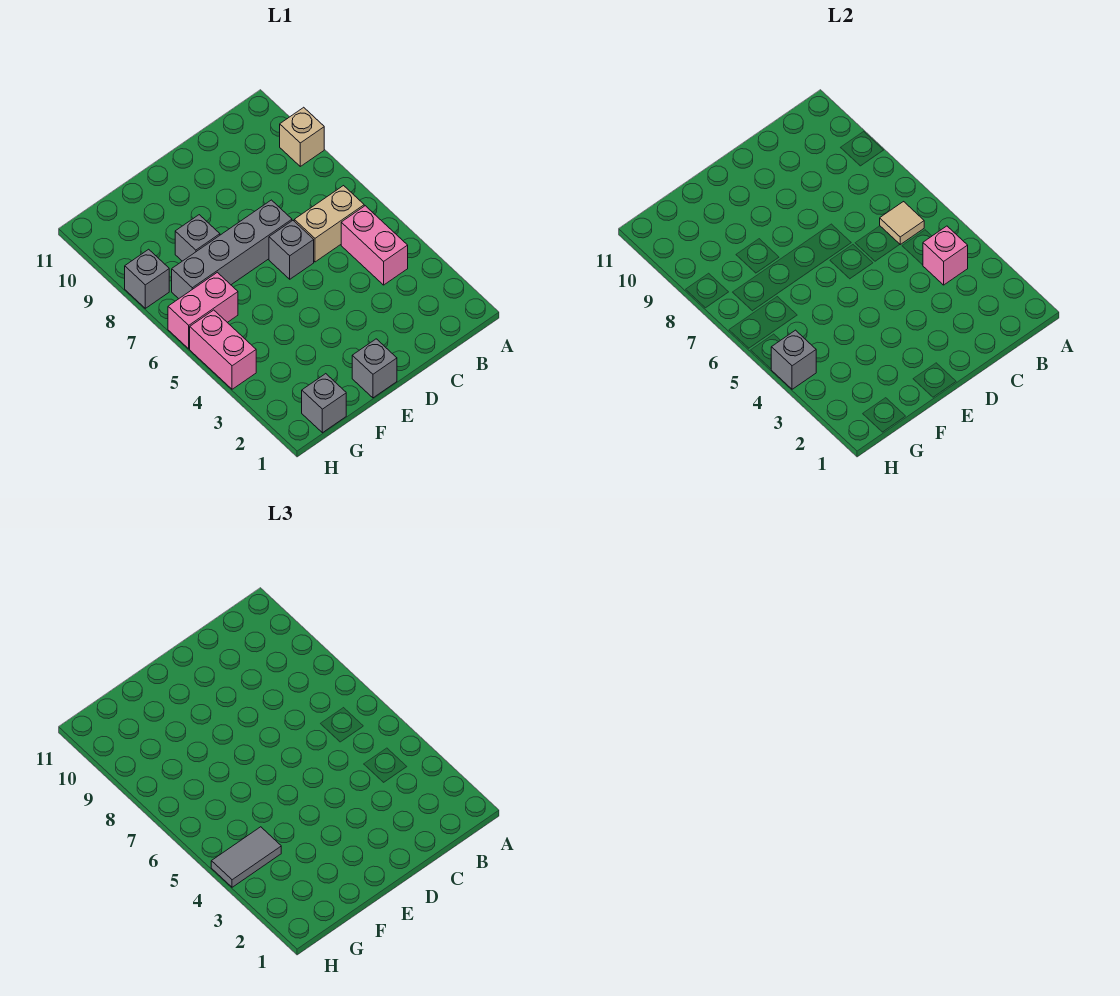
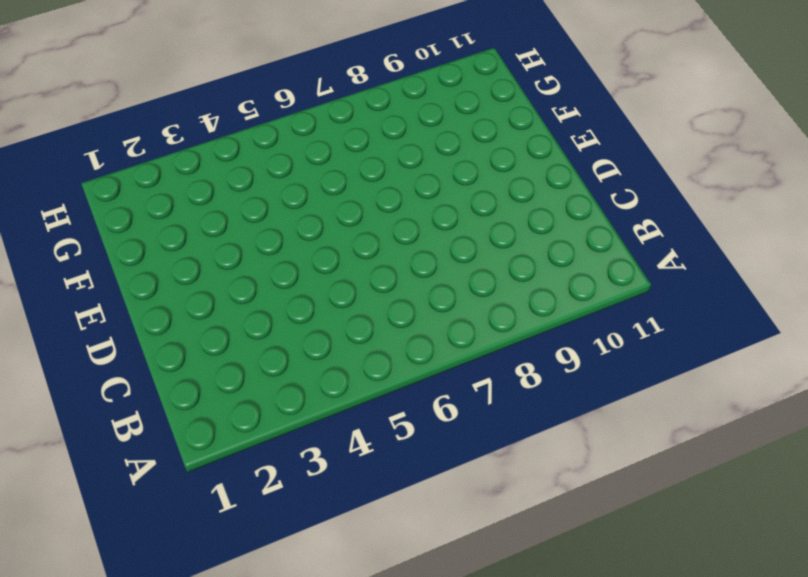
none -> tan brick A9 level 1
none -> pink brick B4:B5 level 1
none -> tan brick B6:C6 level 1

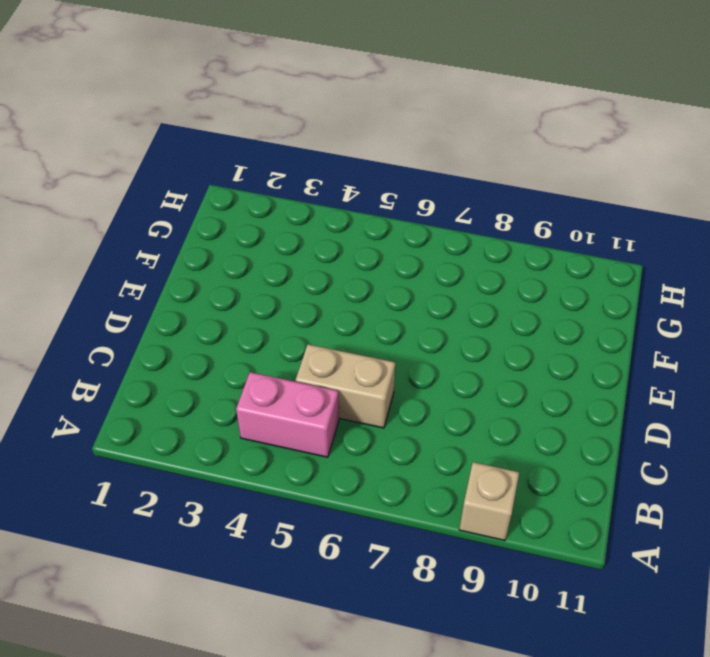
tan brick C5:C6 level 1 -> tan brick B6:C6 level 1
none -> grey brick D6 level 1
none -> grey brick D7:G7 level 1
none -> grey brick E1 level 1

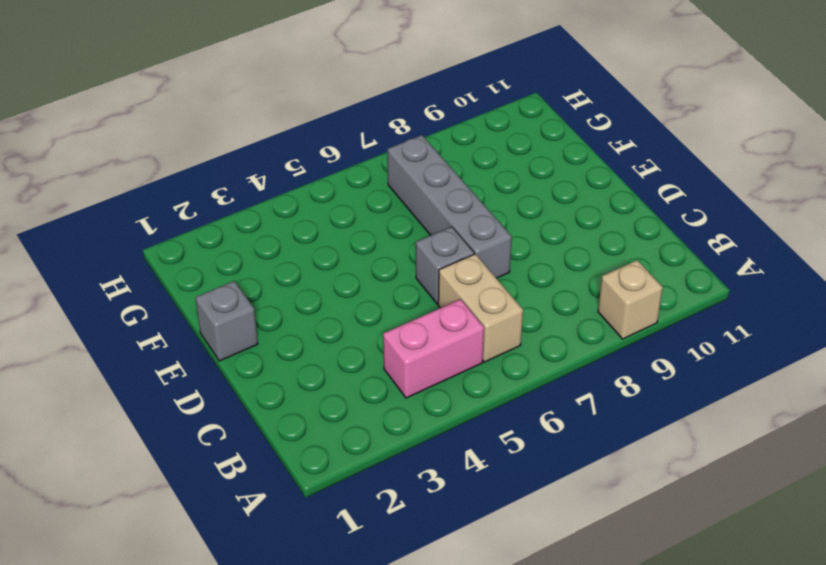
none -> grey brick F8 level 1
none -> grey brick G1 level 1
none -> pink brick G6:H6 level 1

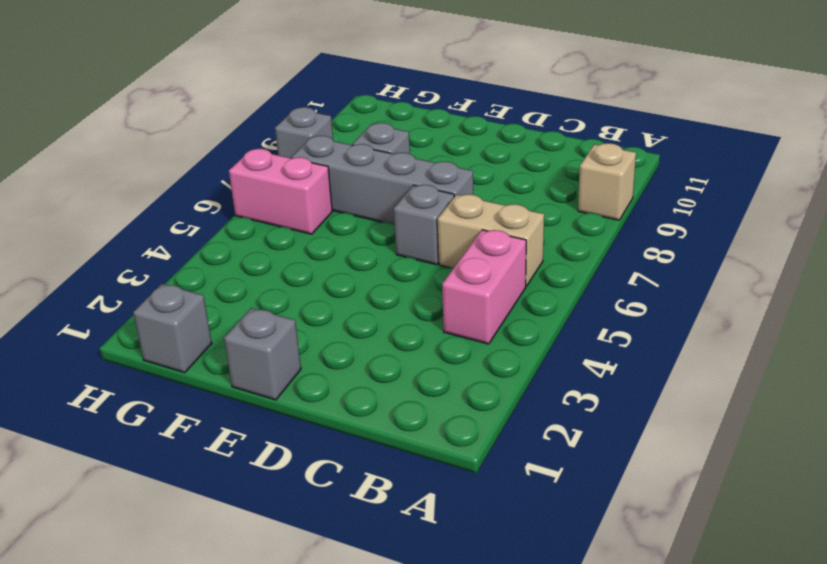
none -> pink brick H4:H5 level 1
none -> pink brick B4 level 2
none -> tan tile B6 level 2

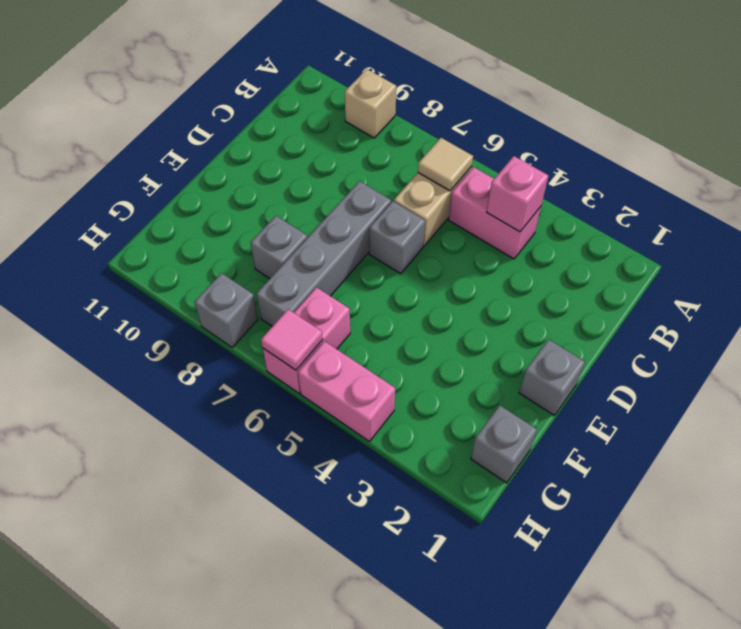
pink tile H6 level 2 -> none
none -> grey brick H4 level 2
none -> grey tile G4:H4 level 3

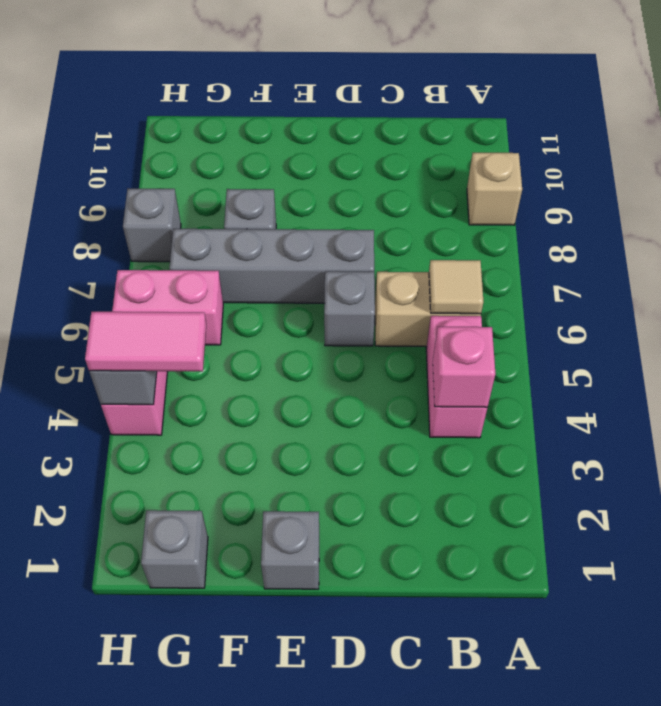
pink tile G4:H4 level 3 -> grey tile G4:H4 level 3

